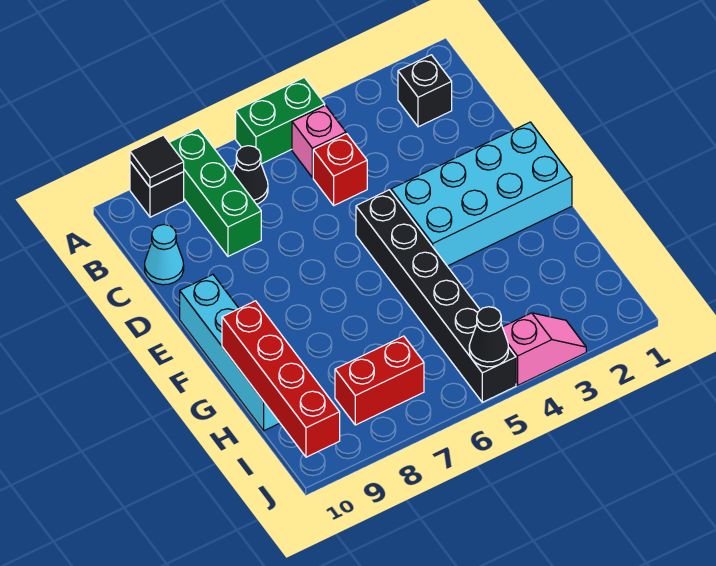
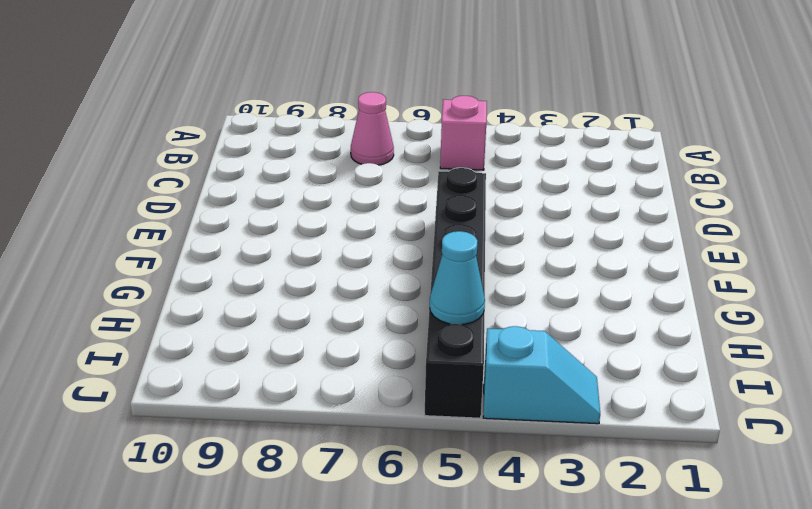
pink cone B7 level 1 -> black cone B7 level 1
cyan cone I5 level 2 -> cyan cone C10 level 1
cyan slope J3:J4 level 1 top 4 -> pink slope J3:J4 level 1 top 4
none -> green brick A5:A6 level 1
none -> green brick A8:C8 level 1
none -> black brick A9 level 1

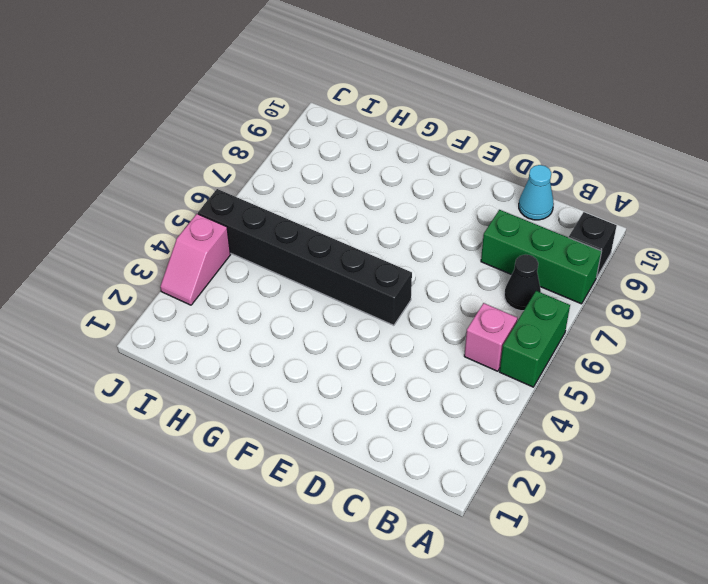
none -> black brick B2 level 1
none -> red brick C5 level 1
none -> cyan brick E1:F4 level 1

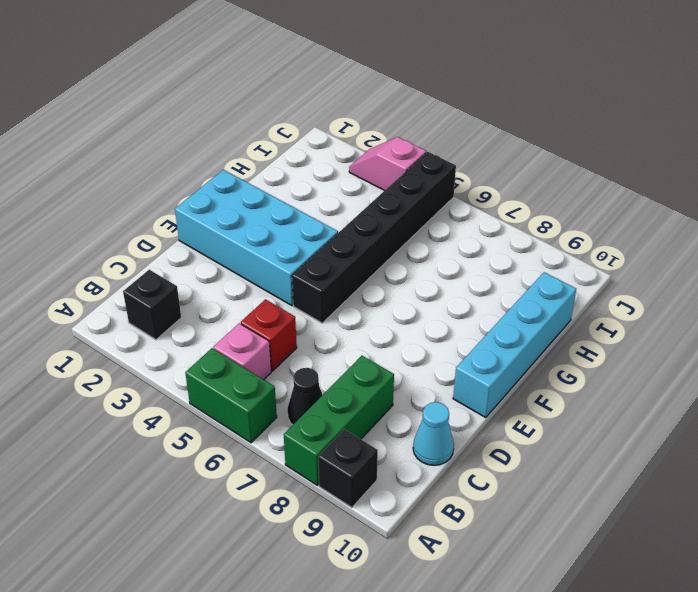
none -> red brick I7:I8 level 1
none -> black tile A9 level 2
none -> red brick G10:J10 level 2

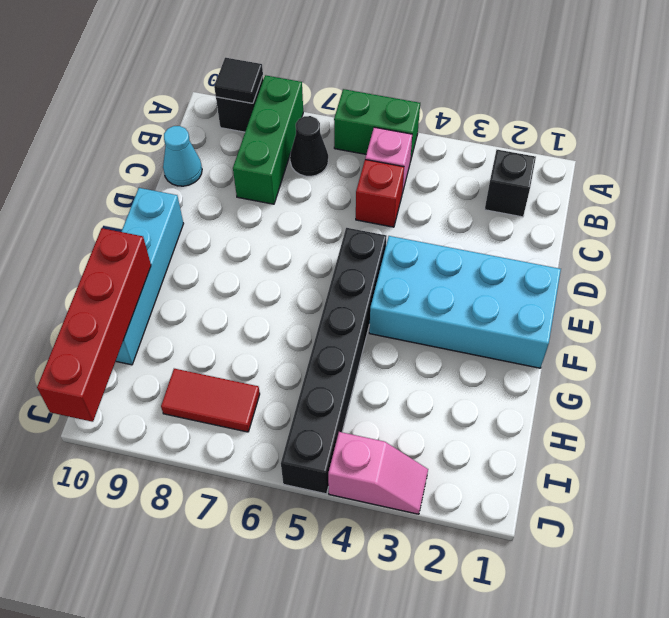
red tile I7:I8 level 1 -> red brick I7:I8 level 1
none -> black cone J5 level 2

